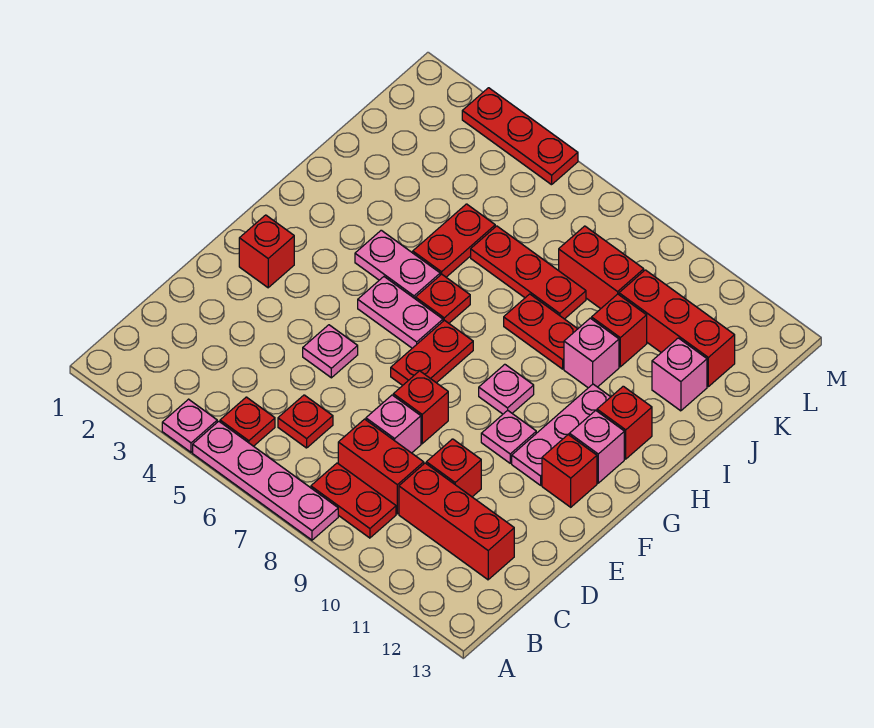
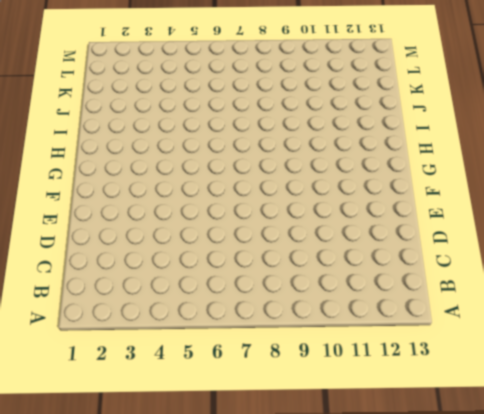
none -> pink plate A4 level 1
none -> pink plate A5:A8 level 1
none -> red plate B5 level 1
none -> red plate B8:B9 level 1

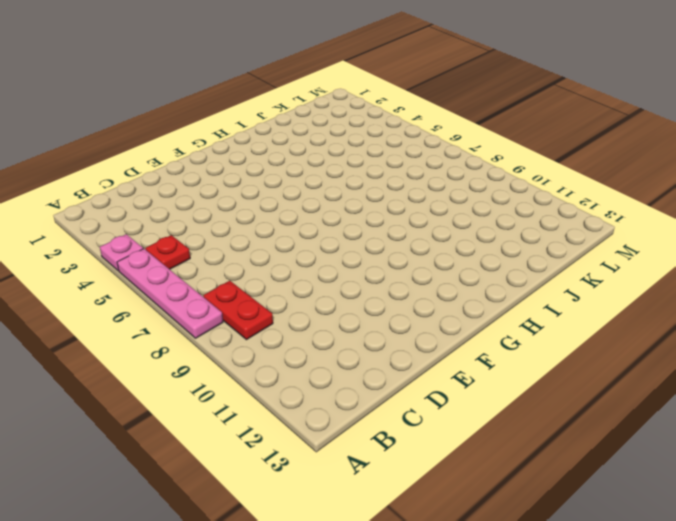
none -> red plate C6 level 1
none -> red brick C8:C9 level 1
none -> red brick C10:C12 level 1
none -> pink brick D8 level 1

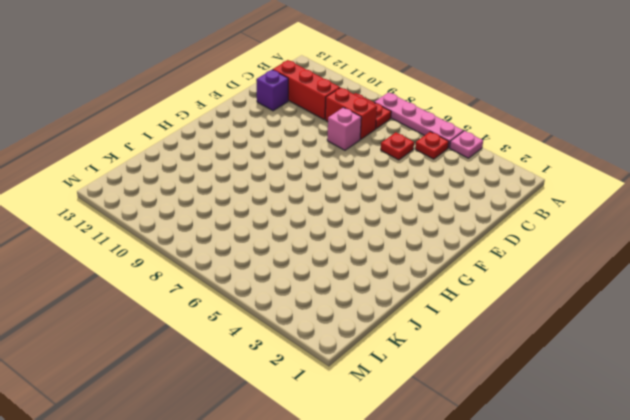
purple brick D12 level 1 -> none
none -> red brick D10 level 1
none -> pink plate E5 level 1
none -> red brick E8 level 1
none -> red brick F2 level 1

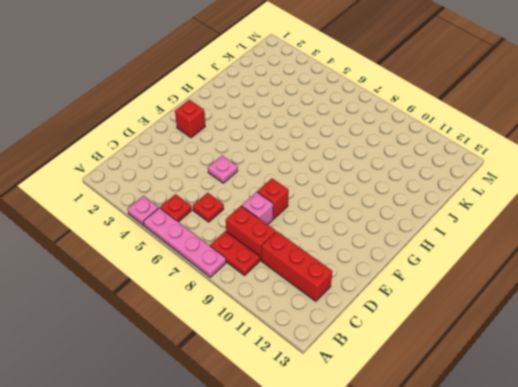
none -> red brick D10 level 1
none -> red plate F7:G7 level 1
none -> pink plate F10 level 1
none -> pink plate F11:H11 level 1

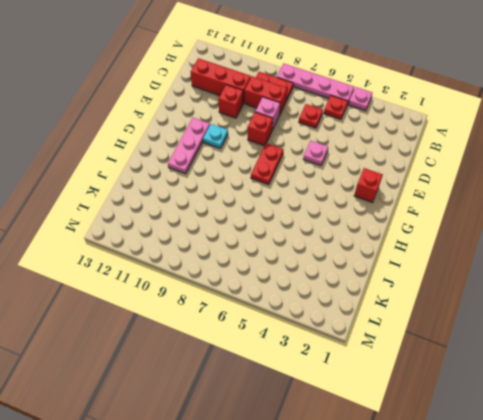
cyan plate F10 level 1 -> pink plate F10 level 1
none -> red brick F12 level 1
none -> pink plate G5:G6 level 1
none -> pink plate G9 level 1
none -> pink brick G12 level 1

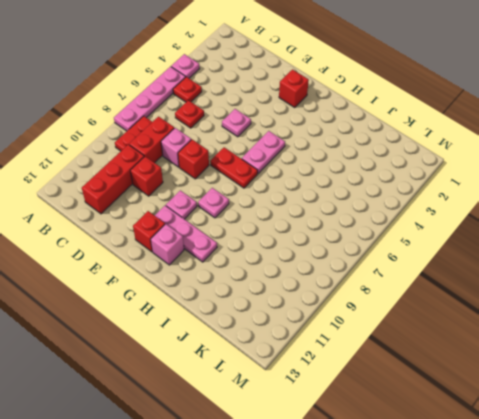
none -> pink plate H4:H5 level 1
none -> red plate H6 level 1
none -> red brick H12 level 1
none -> red plate I5:J5 level 1

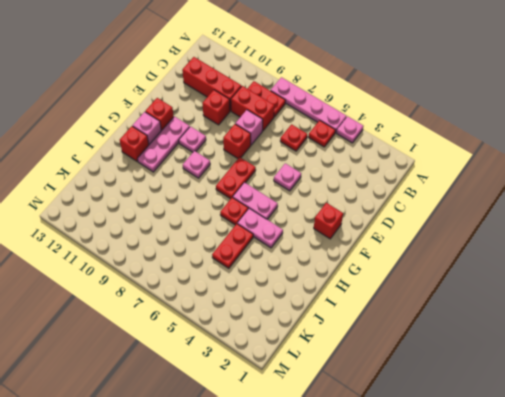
none -> red plate I8:I9 level 1
none -> pink brick I10 level 1
none -> red plate J6:J8 level 1
none -> red brick J10 level 1

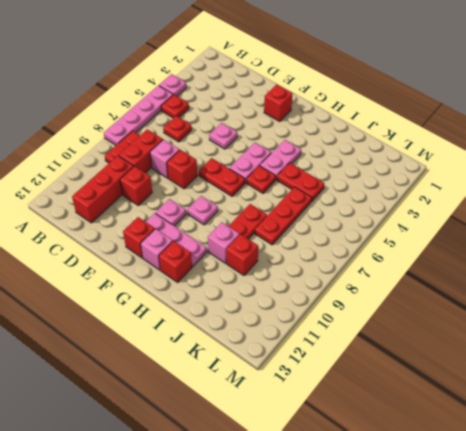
none -> pink brick J12 level 1
none -> red brick K8:K9 level 1
none -> red brick K10:K12 level 1
none -> red plate M3:M5 level 1

